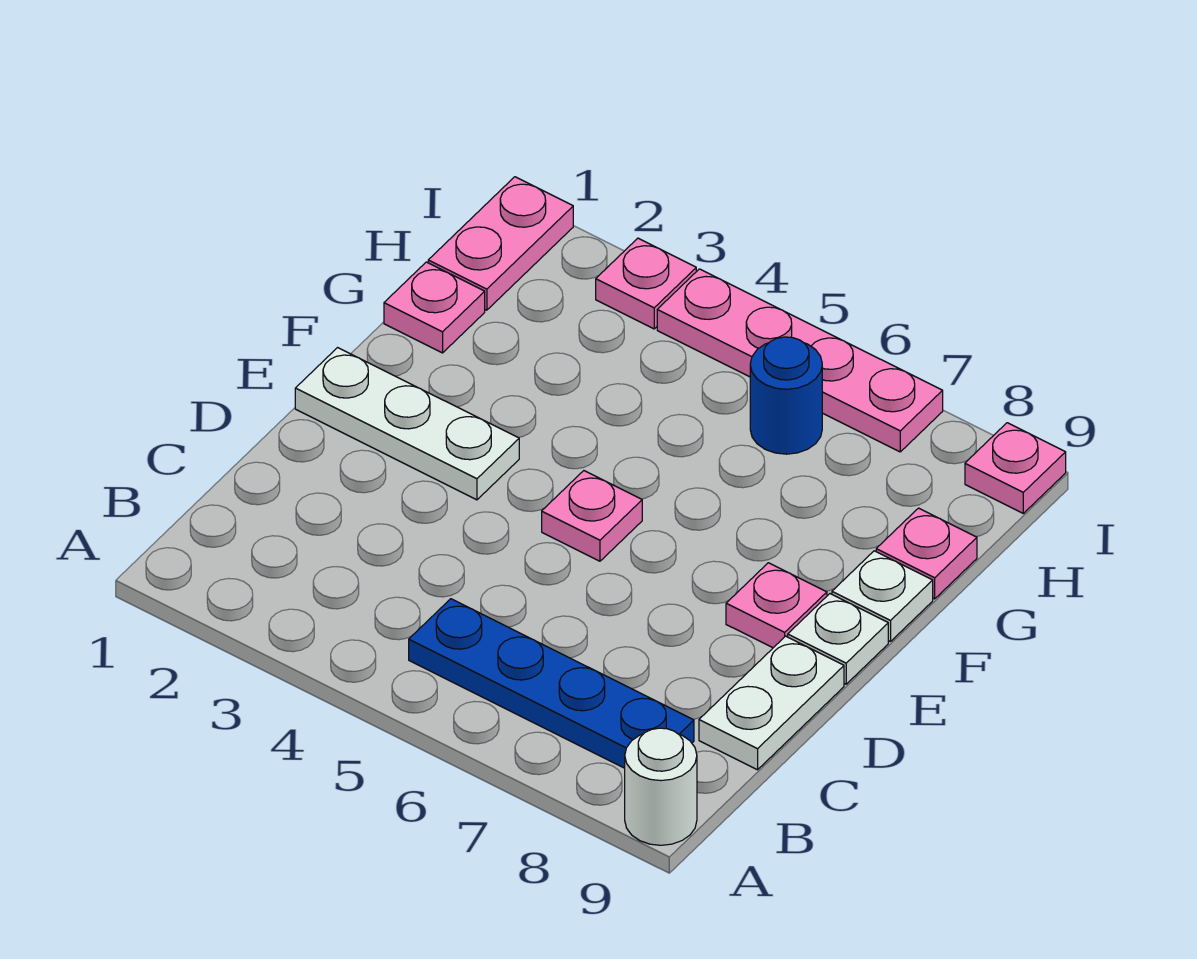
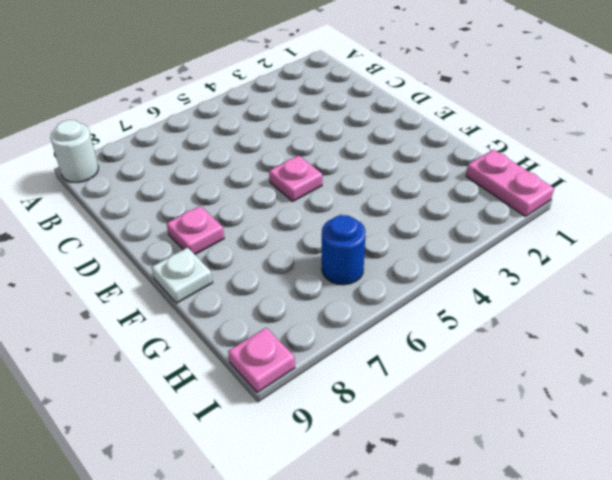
none -> blue plate B5:B8 level 1
none -> white plate C9:D9 level 1
none -> white plate E1:E3 level 1

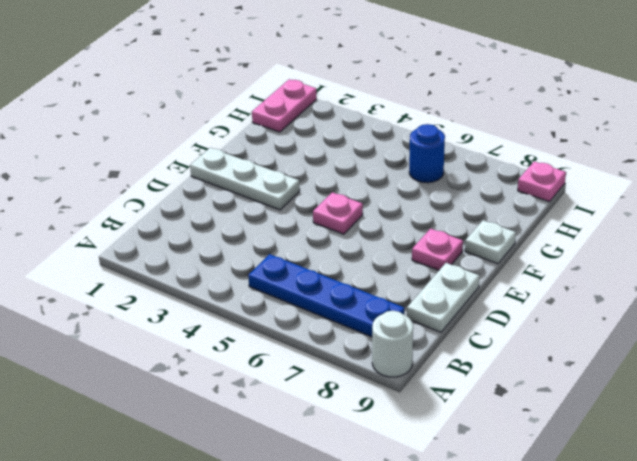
none -> white plate E9 level 1
none -> pink plate G1 level 1
none -> pink plate G9 level 1

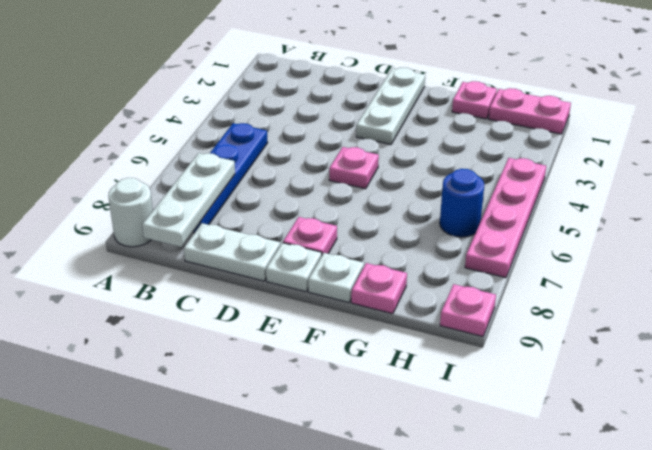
white plate B7:B9 level 2 -> none
none -> pink plate I3 level 1

